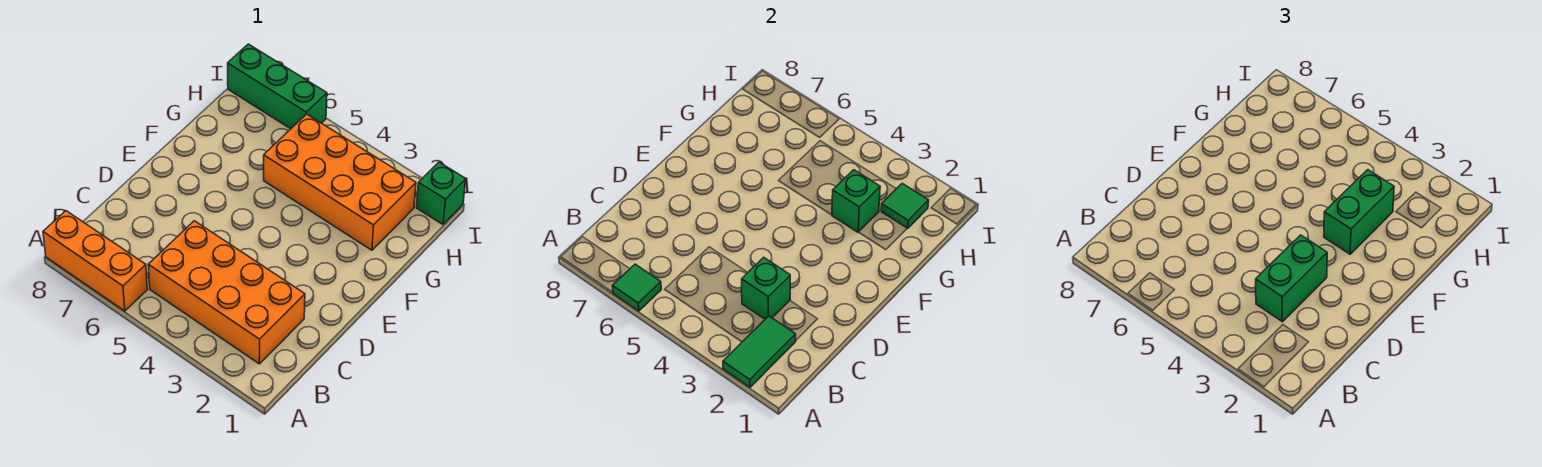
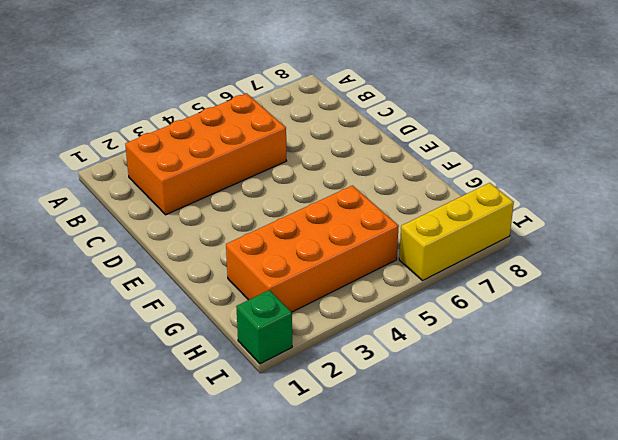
yellow brick I6:I8 level 1 -> green brick I6:I8 level 1
none -> orange brick A6:A8 level 1
none -> green tile A2:B2 level 2
none -> green tile A6 level 2

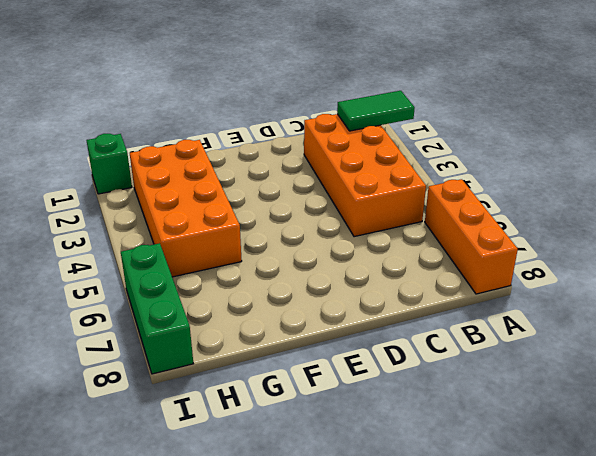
none -> green tile A6 level 2
none -> green brick C3 level 2
none -> green brick G3 level 2

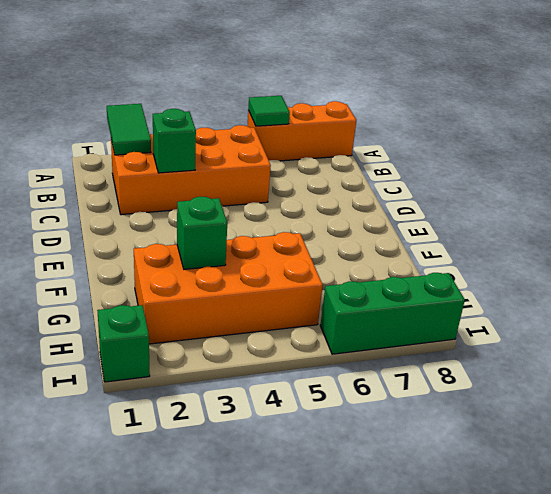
none -> green tile H2 level 2
none -> green brick C3:D3 level 3
none -> green brick F3:G3 level 3

